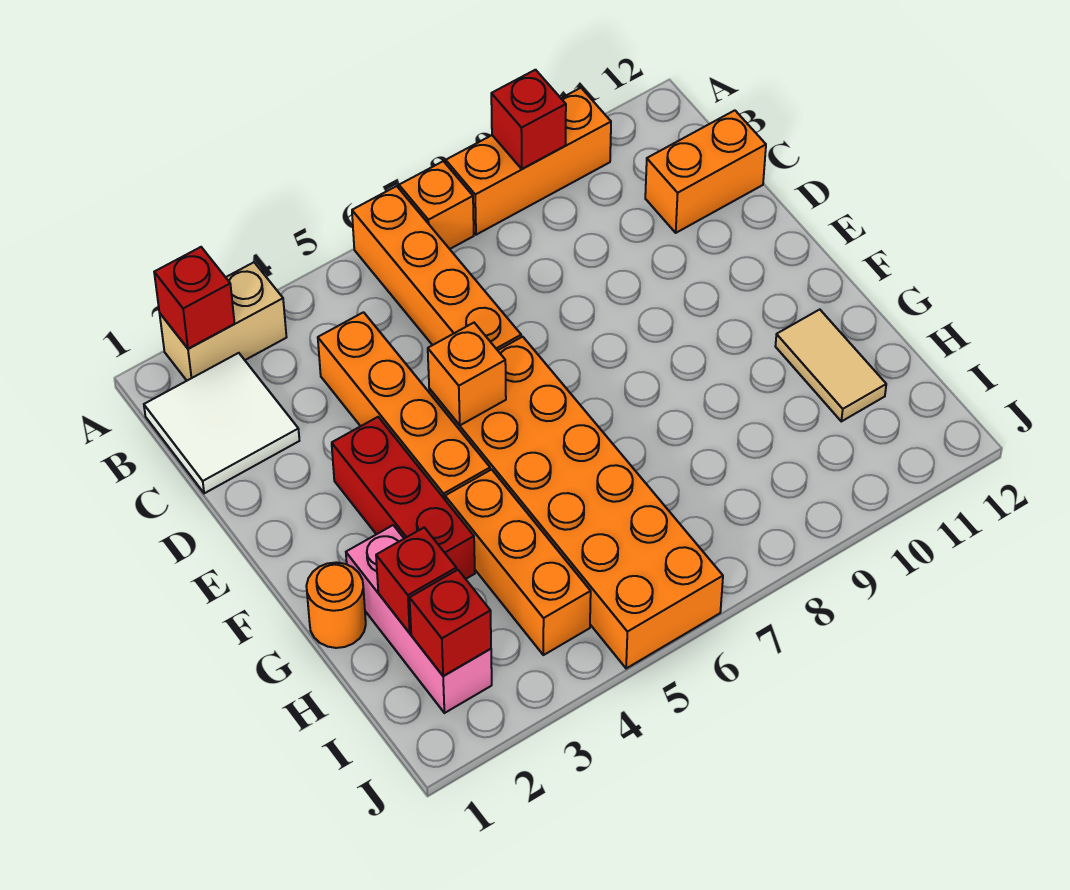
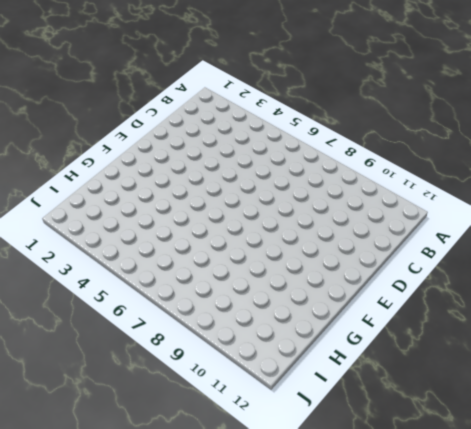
none -> tan brick A2:A3 level 1
none -> orange brick A6:D6 level 1
none -> orange brick A7 level 1

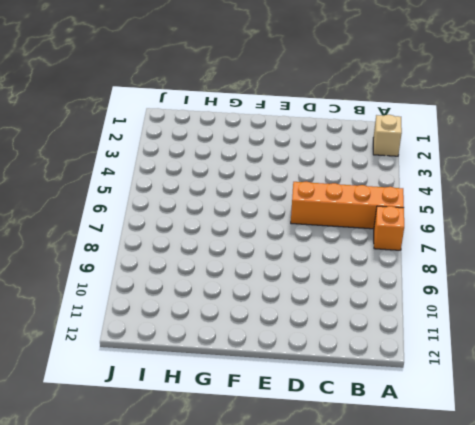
tan brick A2 level 1 -> tan brick A2:A3 level 1
none -> orange brick A8:A10 level 1
none -> white tile B1:C2 level 1
none -> orange brick C4:F4 level 1

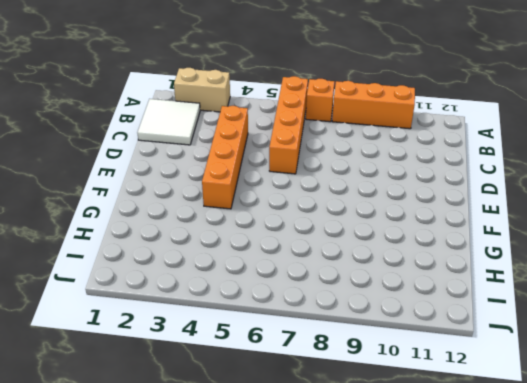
none -> orange brick C11:C12 level 1
none -> red brick E3:G3 level 1
none -> orange brick E5:J6 level 1

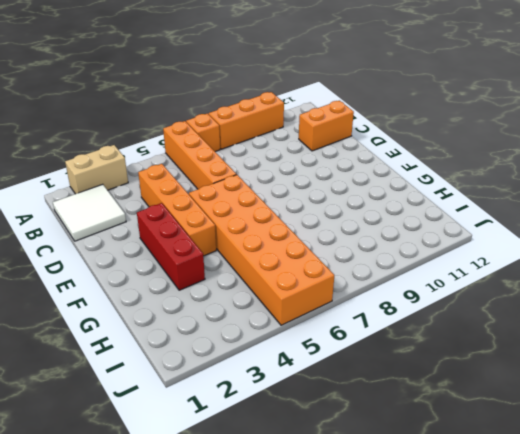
none -> orange round brick G1 level 1
none -> pink brick G2:I2 level 1
none -> orange brick G4:I4 level 1

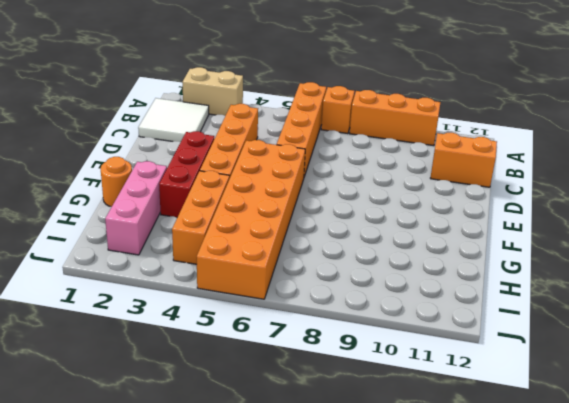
none -> tan tile G11:H11 level 1
none -> red brick A2 level 2
none -> red brick A9 level 2

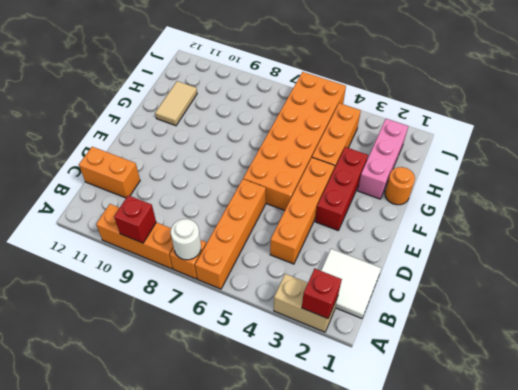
white round brick A7 level 2 -> none
none -> orange brick E5 level 2
none -> red brick H2 level 2
none -> red brick I2 level 2

